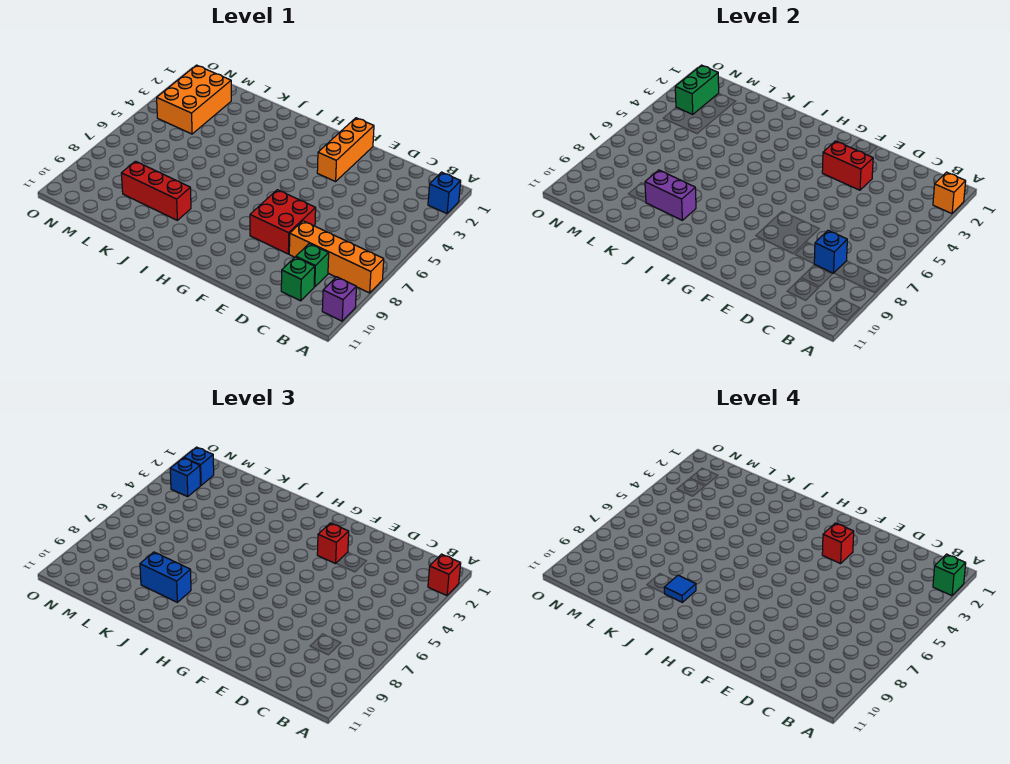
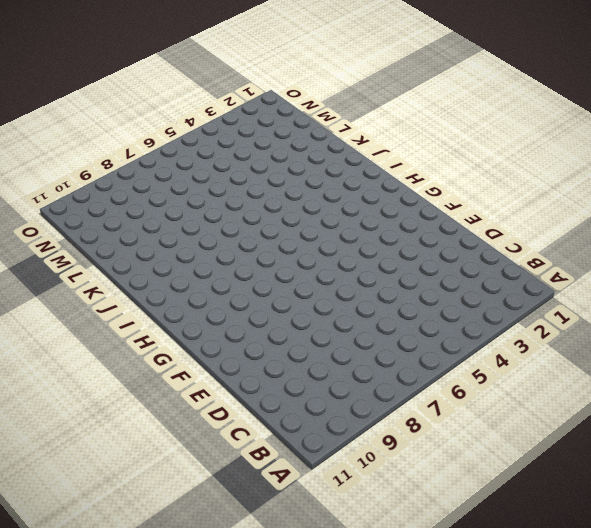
none -> blue brick A2 level 1
none -> orange brick A8:D8 level 1
none -> purple brick A10 level 1

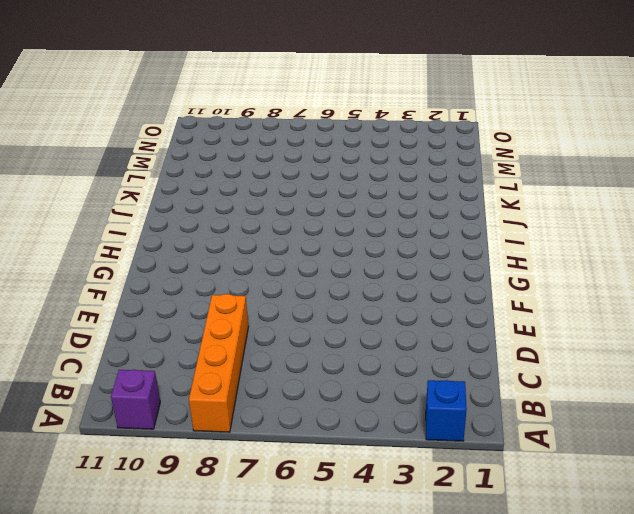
none -> green brick C9 level 1
none -> green brick C10 level 1
none -> red brick E7:F8 level 1

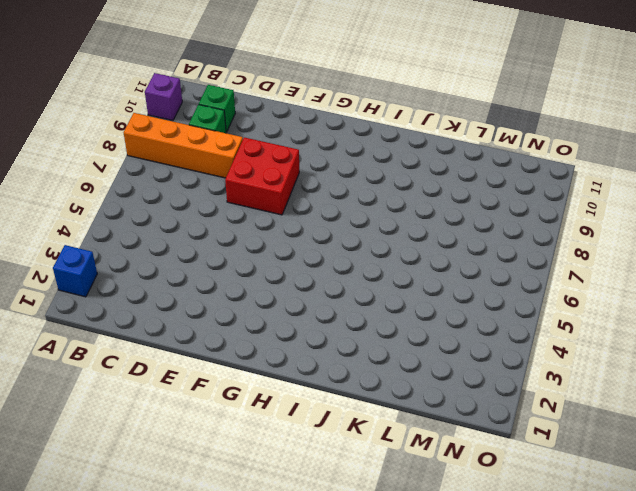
none -> orange brick F1:F3 level 1
none -> red brick J9:L9 level 1
none -> orange brick M2:N4 level 1

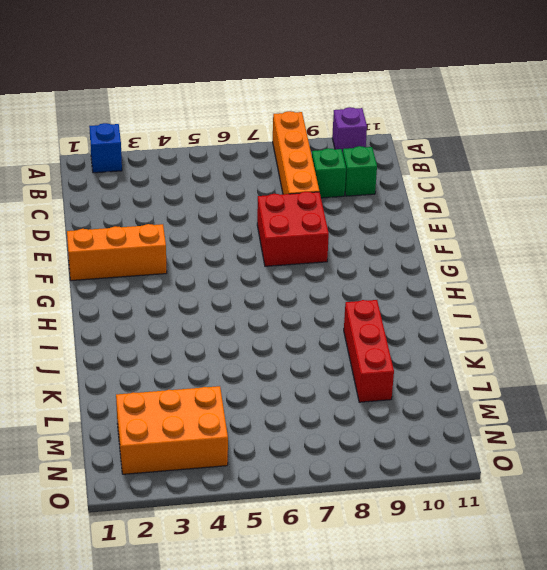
none -> orange brick A2 level 2
none -> blue brick C8 level 2
none -> red brick E3:F3 level 2

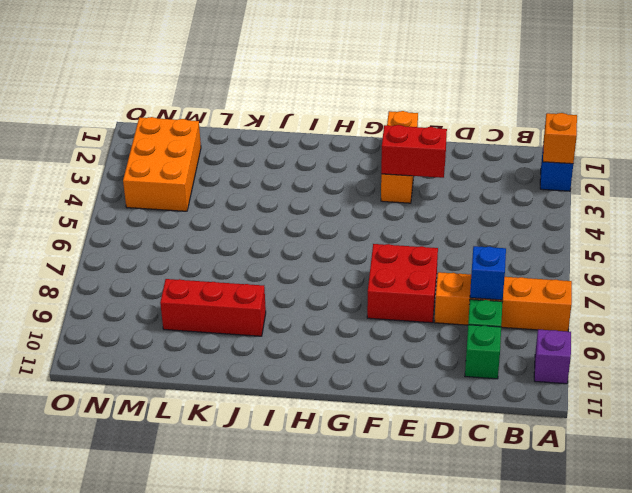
none -> purple brick J9:K9 level 2
none -> green brick N2:N3 level 2
none -> red brick A2 level 3

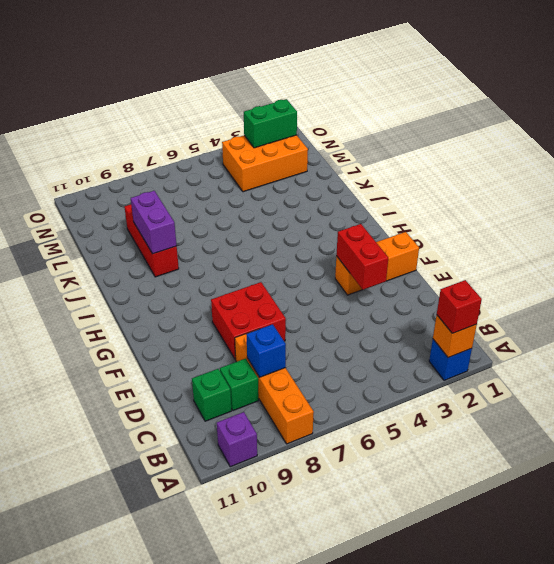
none -> red brick F3 level 3
none -> blue brick J9:K9 level 3
none -> blue brick N2 level 3

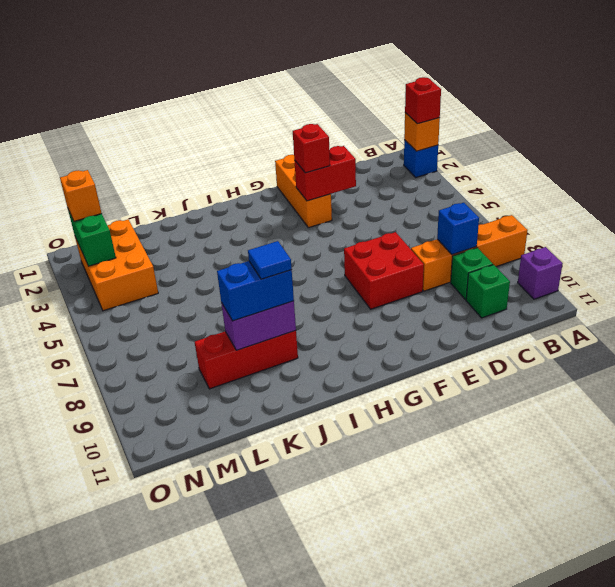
orange brick N2 level 3 -> blue brick N2 level 3
none -> blue brick N3 level 3
none -> green brick A2 level 4
none -> red brick F3 level 4

